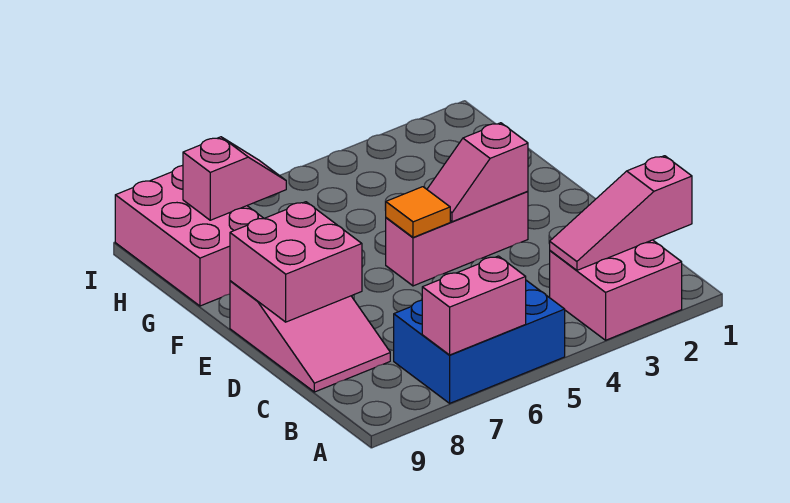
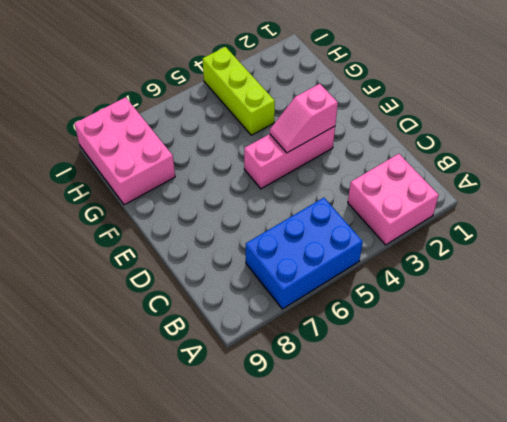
lime brick G4:I4 level 1 -> none
none -> pink slope C8:E9 level 1 top E
none -> pink brick A6:A7 level 2

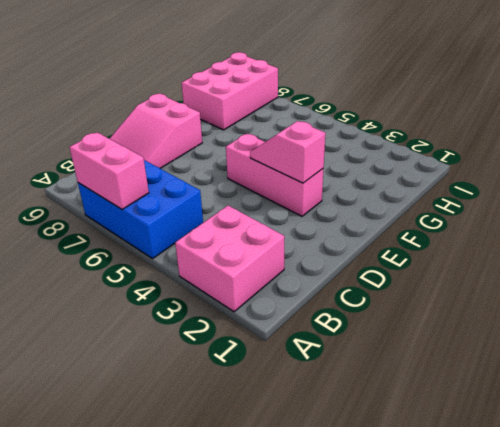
none -> pink slope B1:B3 level 2 top 1
none -> pink brick D8:E9 level 2

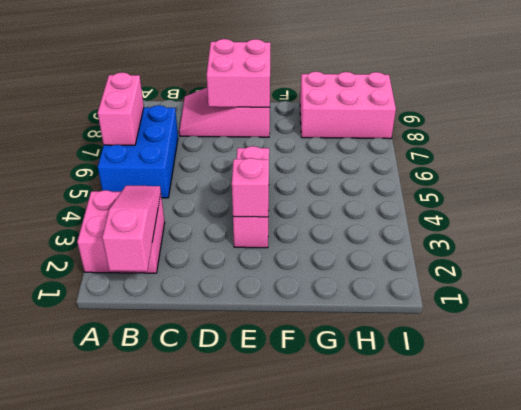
none -> orange tile E5 level 2
none -> pink slope H7:H8 level 2 top 8

